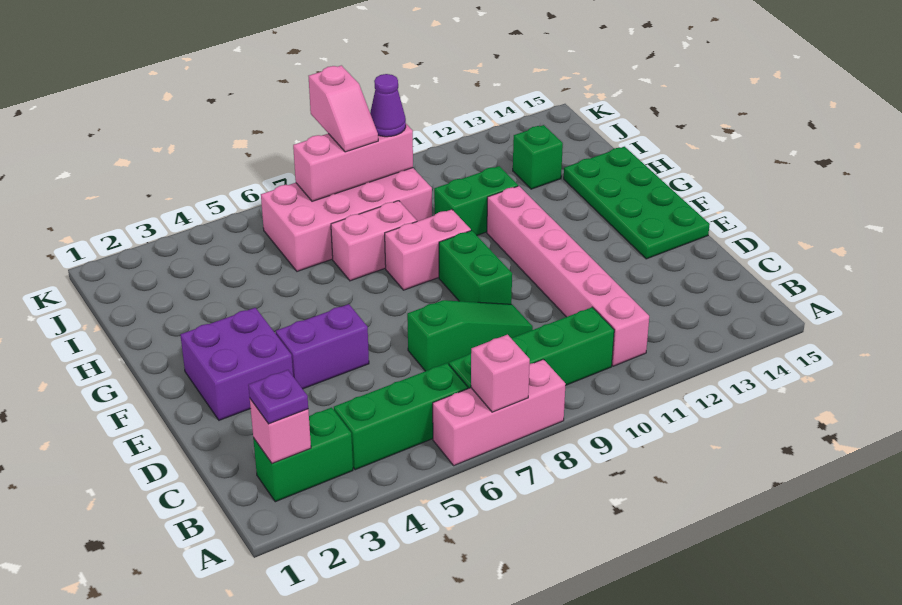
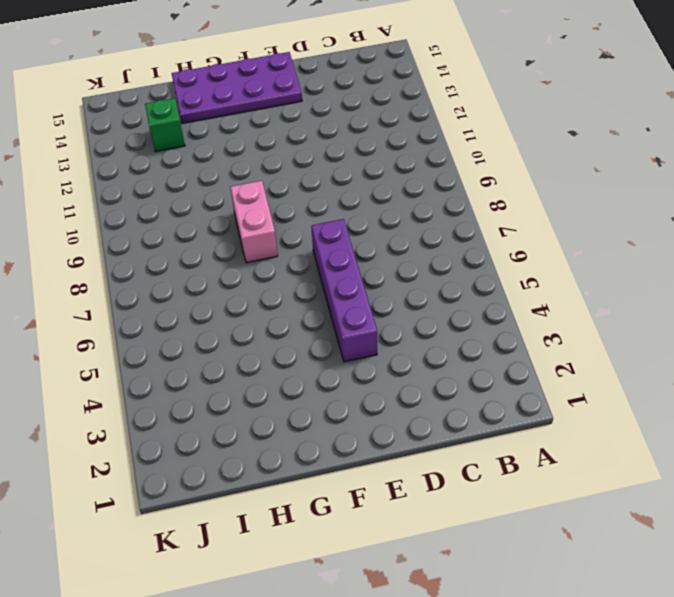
purple brick E4:E7 level 1 -> purple brick E4:E5 level 1
purple plate E14:H15 level 1 -> green plate E14:H15 level 1
none -> pink brick A6:A8 level 1
none -> green brick B2:B3 level 1
none -> green brick B4:B6 level 1

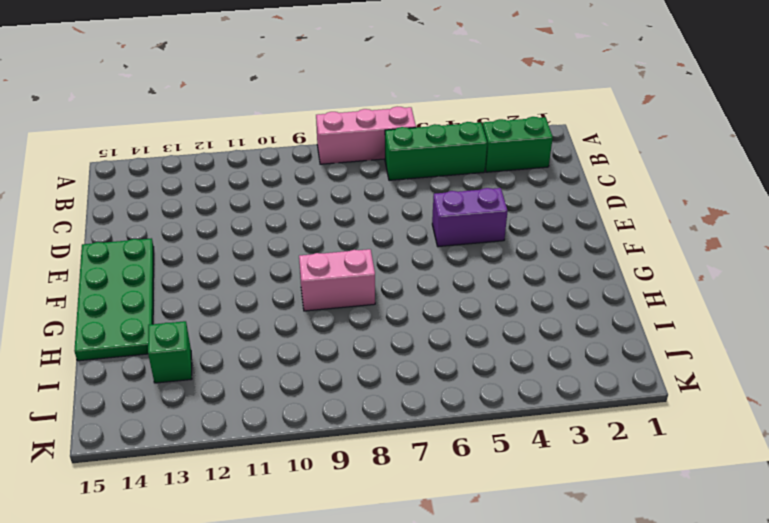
none -> green brick B7:B10 level 1
none -> pink brick B11:G11 level 1
none -> green slope D7:D9 level 1 top 7

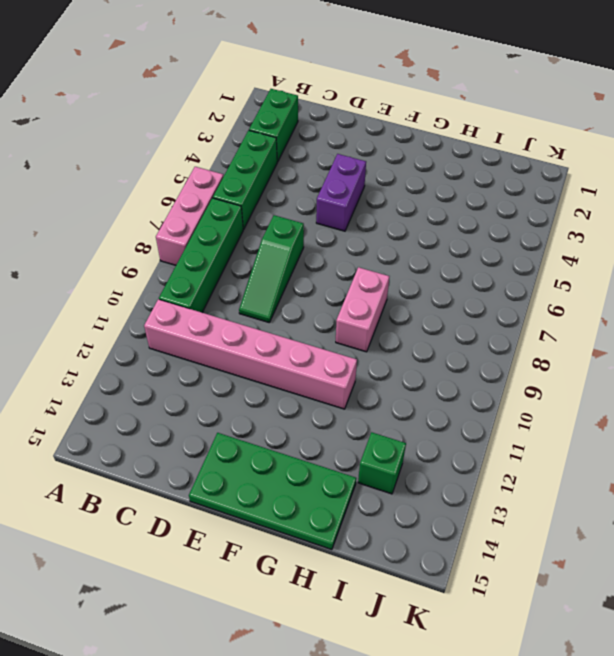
none -> purple brick E2:F3 level 1
none -> green brick E9:F9 level 1
none -> pink brick H7:H8 level 1

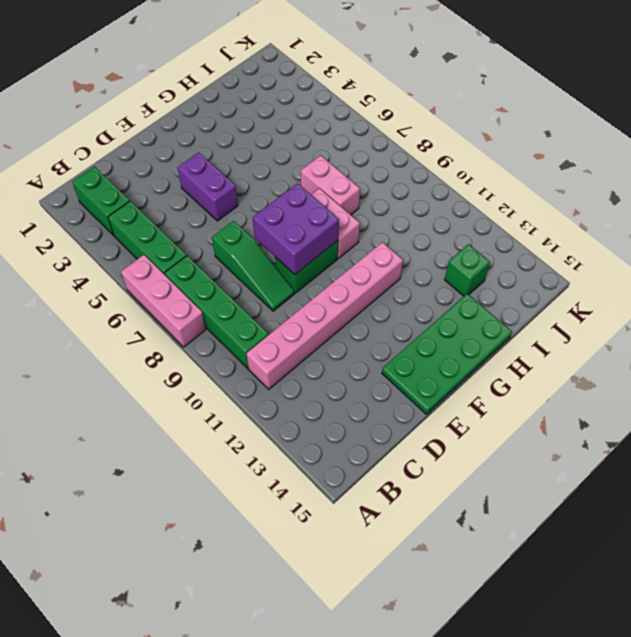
purple brick E8:F9 level 2 -> purple brick E2:F3 level 1
none -> green brick H10:H11 level 1
none -> pink brick I6:J9 level 1
none -> pink brick A7 level 2

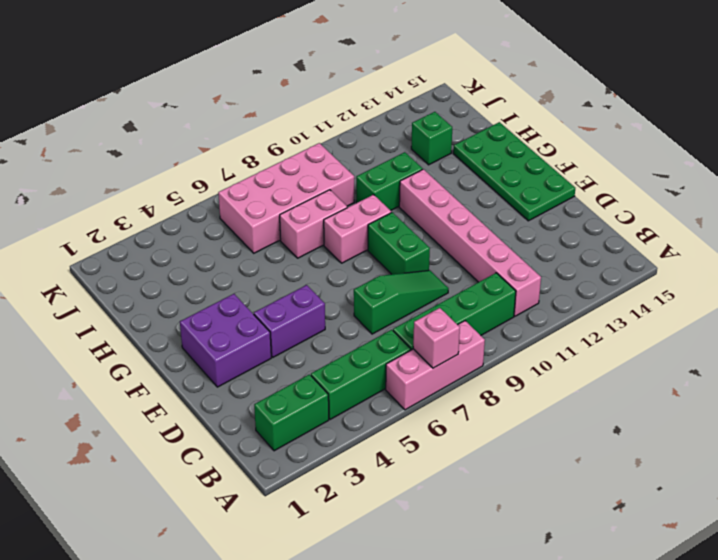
none -> pink brick B2 level 2
none -> pink brick J7:J9 level 2
none -> purple plate B2 level 3

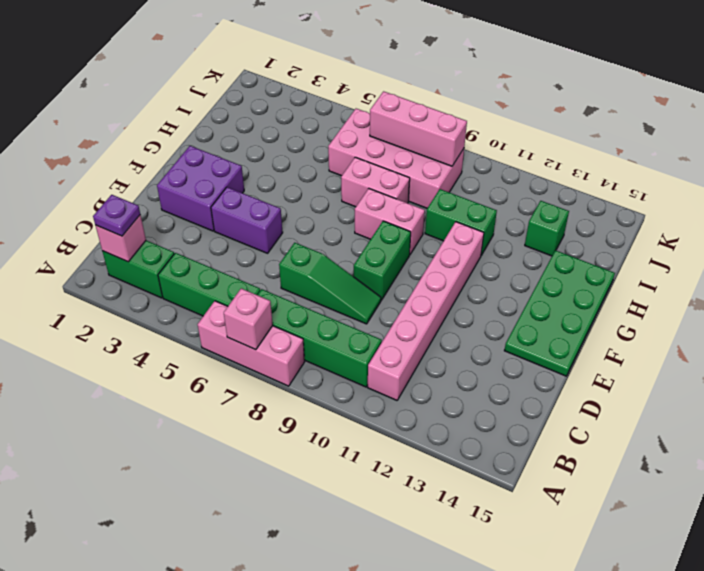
none -> pink slope J8:K8 level 3 top K
none -> purple cone J9 level 3

